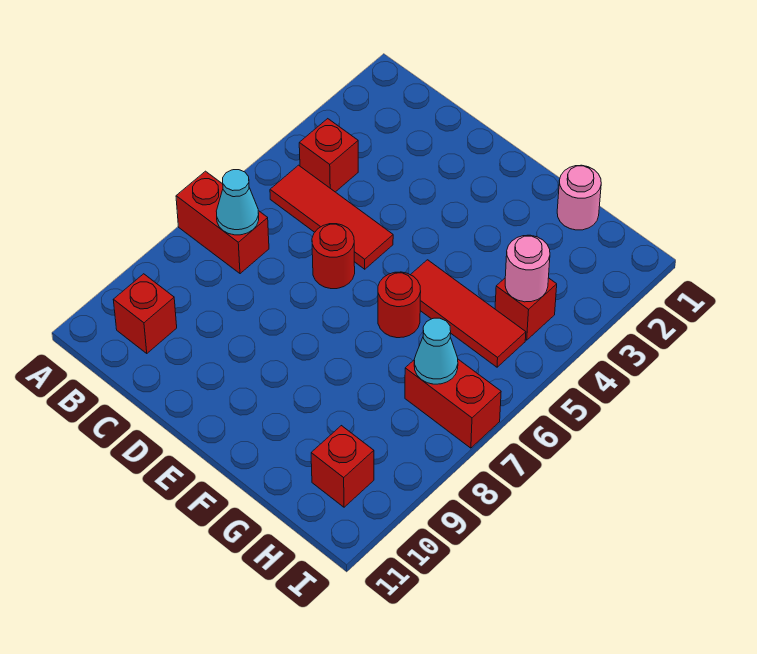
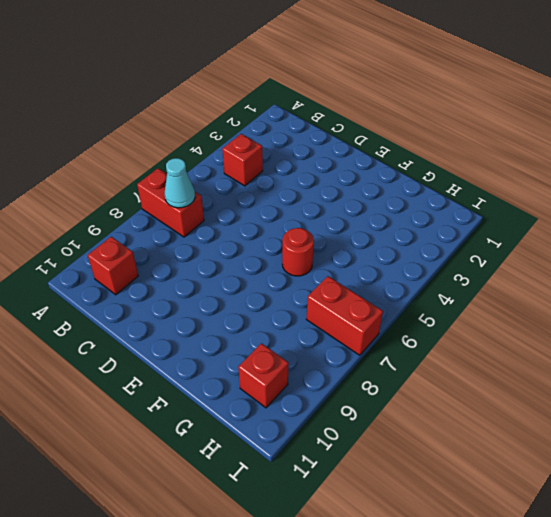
none -> red tile B5:D5 level 1
none -> red round brick D6 level 1
none -> red tile F5:H5 level 1

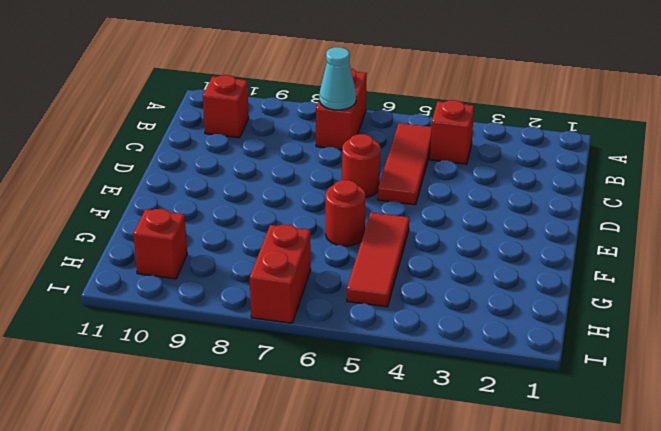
none -> pink round brick G1 level 1
none -> red brick H4 level 1
none -> pink round brick H4 level 2

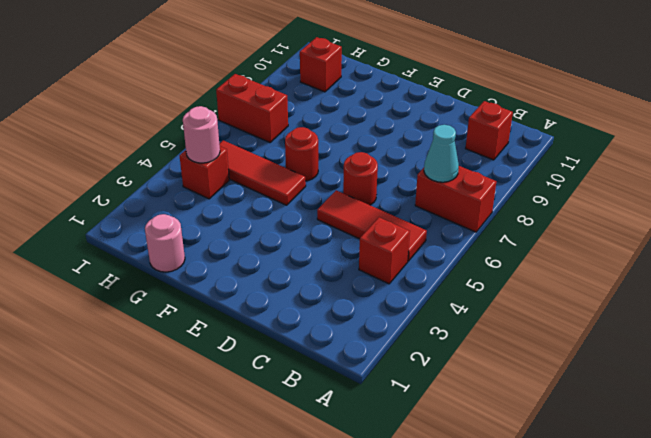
none -> cyan cone H7 level 2

